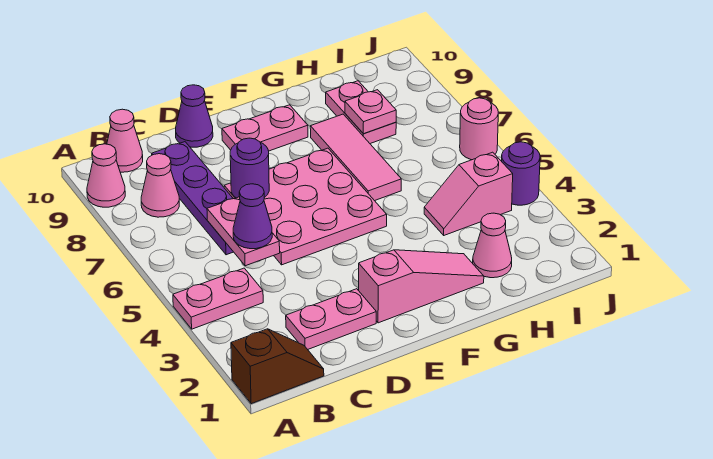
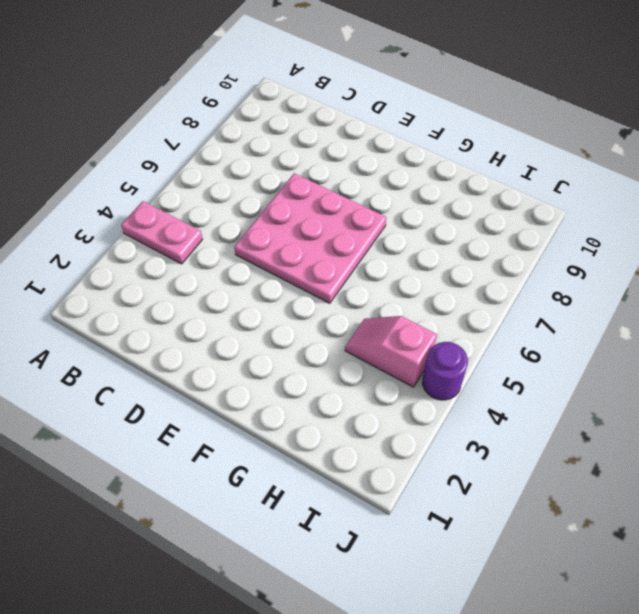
none -> brown slope A1:B1 level 1 top A
none -> pink cone A9 level 1
none -> pink cone B8 level 1

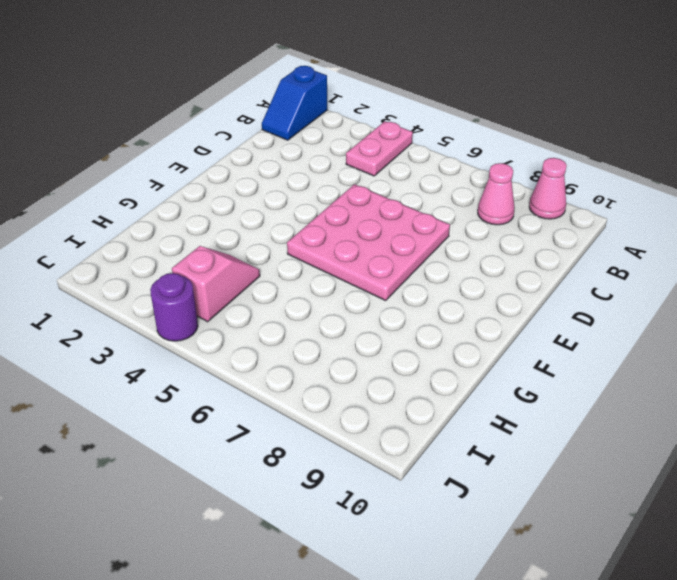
blue slope A1:B1 level 1 top A -> brown slope A1:B1 level 1 top A
none -> pink cone B10 level 1
none -> pink plate C2:D2 level 1
none -> purple plate C6:C9 level 1

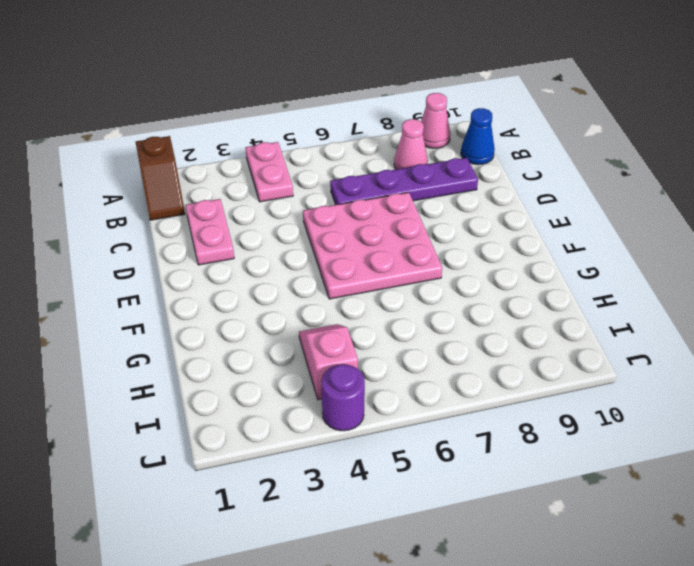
blue cone B10 level 1 -> pink cone B10 level 1
none -> purple cone D10 level 1
none -> pink slope E2:G2 level 1 top E
none -> pink plate E9:F9 level 1

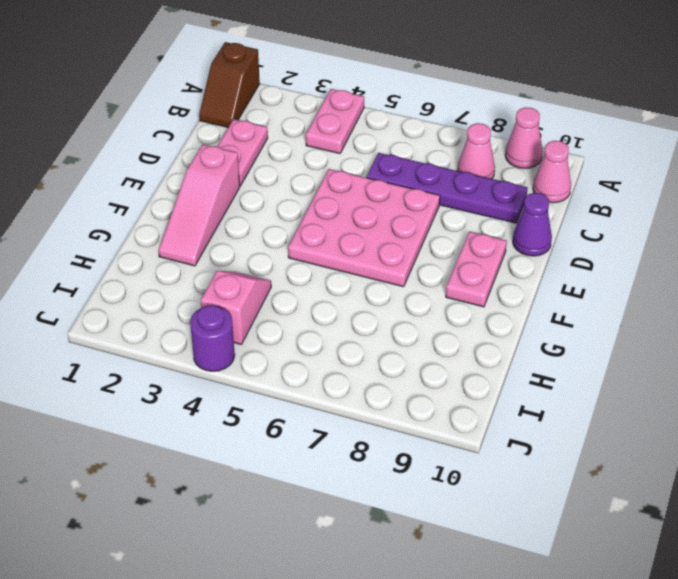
none -> pink tile G6:G8 level 1
none -> pink cone H2 level 1
none -> pink plate H8:H9 level 1

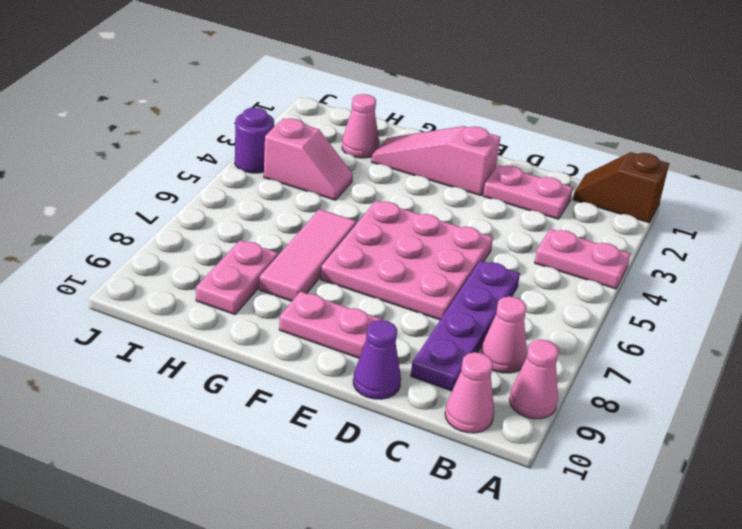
none -> pink round brick J6 level 1
none -> pink plate C5:C6 level 2
none -> purple round brick D7 level 2

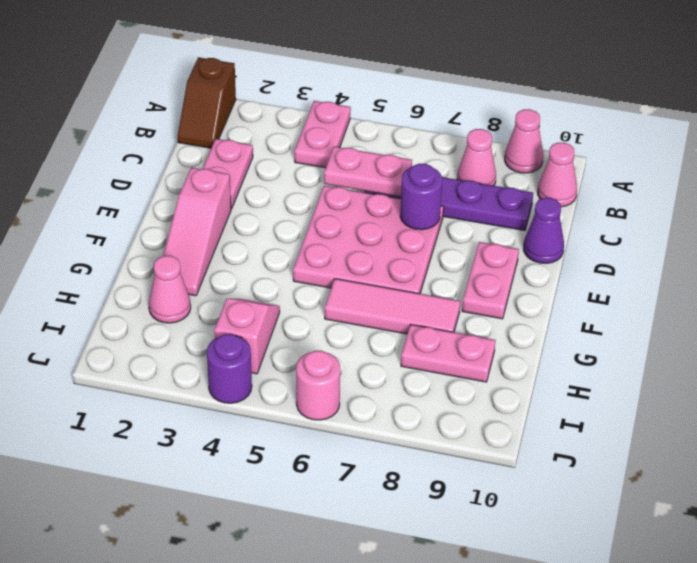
none -> pink plate H8 level 2
none -> purple cone C5 level 3

